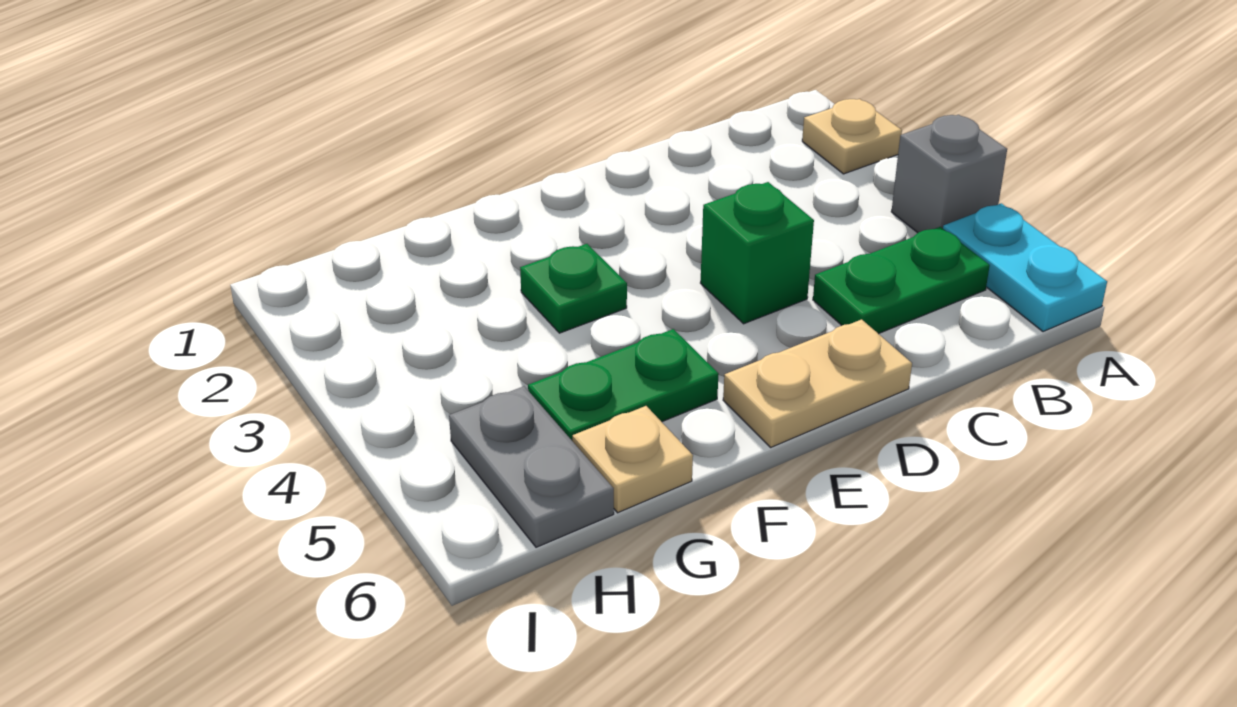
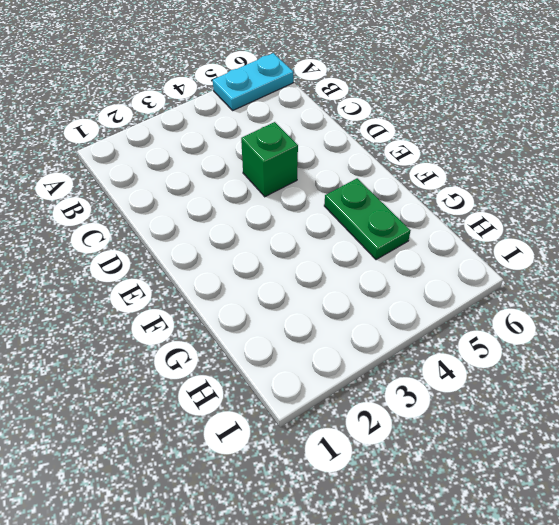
none -> tan plate A2 level 1
none -> grey brick A4 level 1

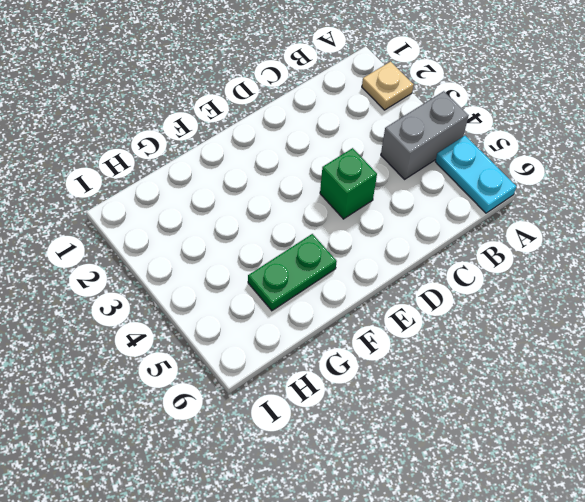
grey brick A4:B4 level 1 -> grey brick A4 level 1
none -> green plate B5:C5 level 1
none -> tan plate D6:E6 level 1

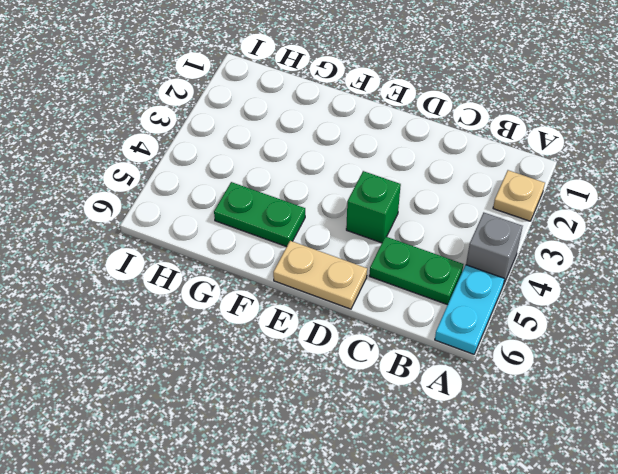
none -> green plate F3 level 1
none -> tan plate G6 level 1

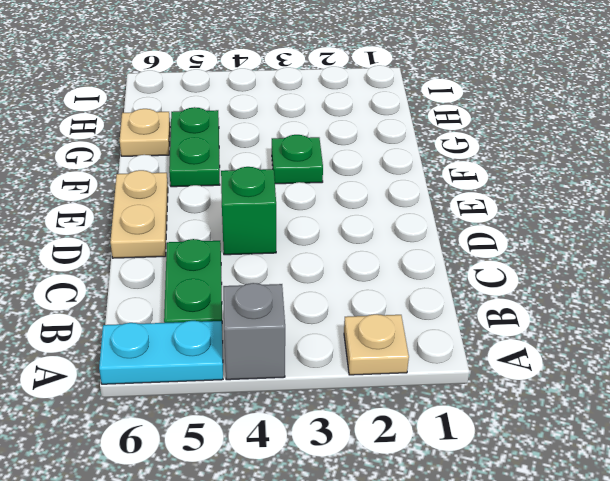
none -> grey plate H5:H6 level 1

